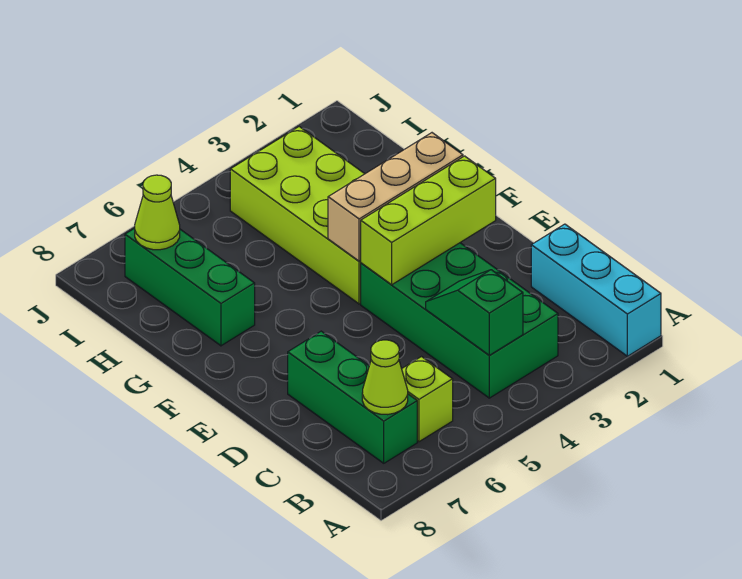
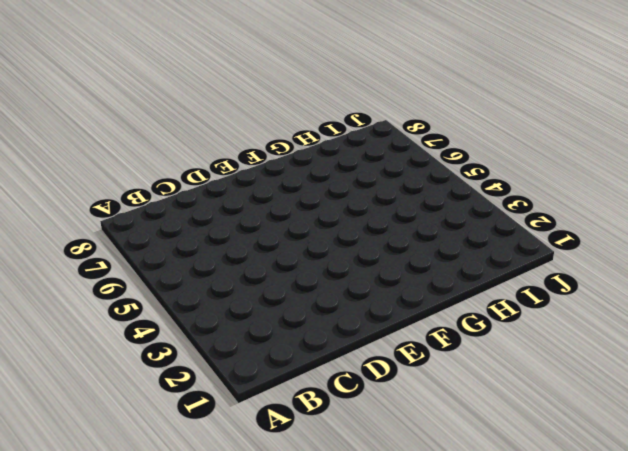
none -> cyan brick A1:C1 level 1
none -> green brick B3:E4 level 1

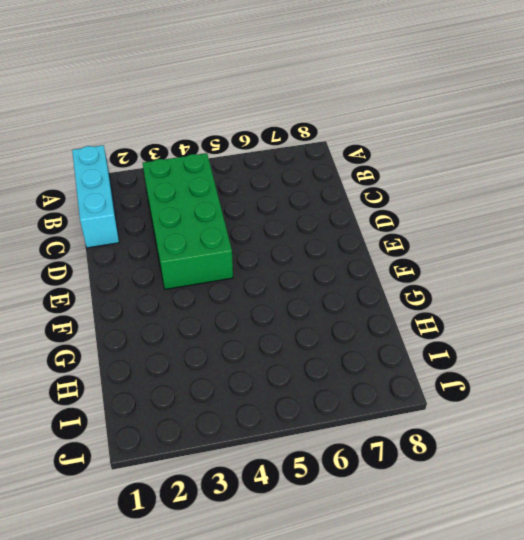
none -> lime brick B6 level 1
none -> green brick B7:D7 level 1

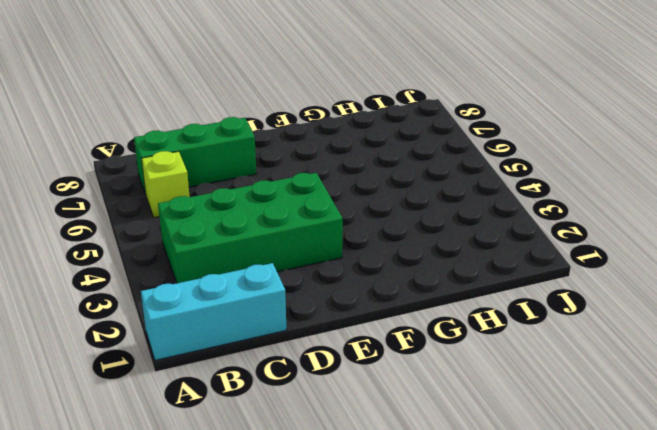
none -> lime brick F3:I4 level 1
none -> green brick G7:I7 level 1

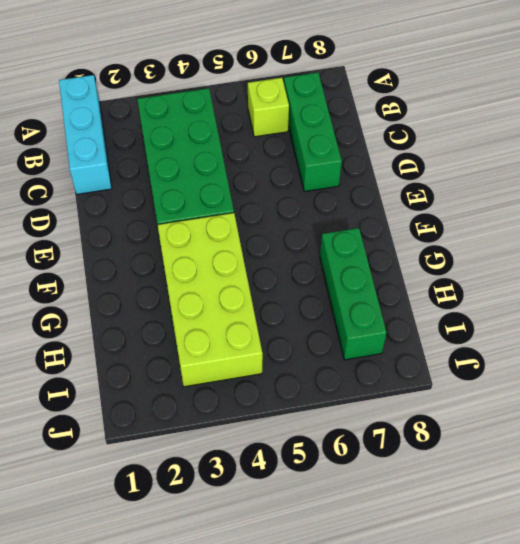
none -> green slope B4:C4 level 2 top B
none -> lime cone B7 level 2

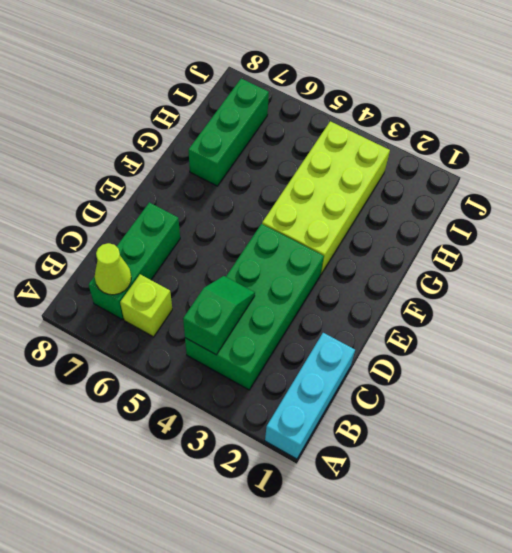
none -> lime brick E2:E4 level 2
none -> tan brick F2:F4 level 2

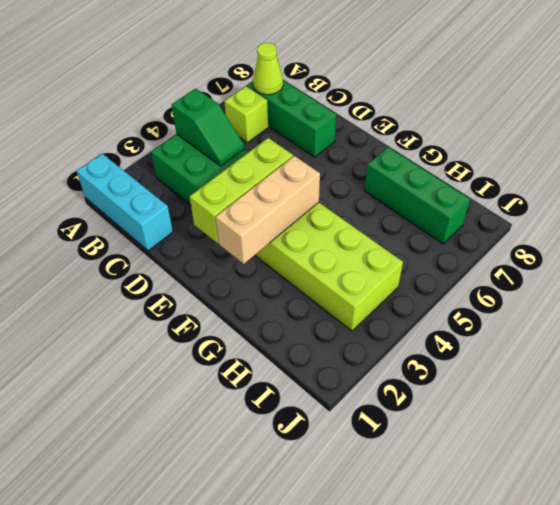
none -> lime cone I7 level 2

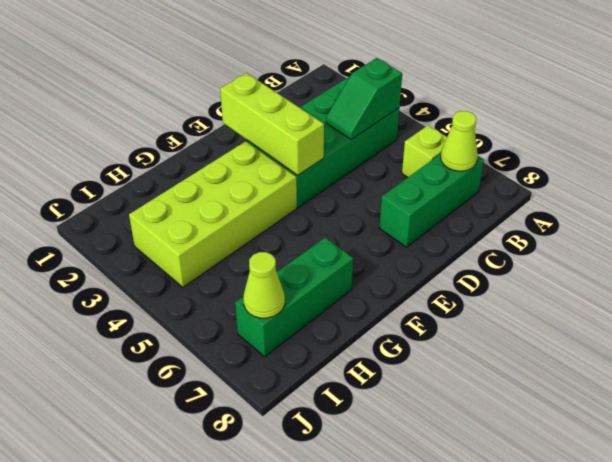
none -> cyan brick A1:C1 level 1
none -> tan brick F2:F4 level 2

